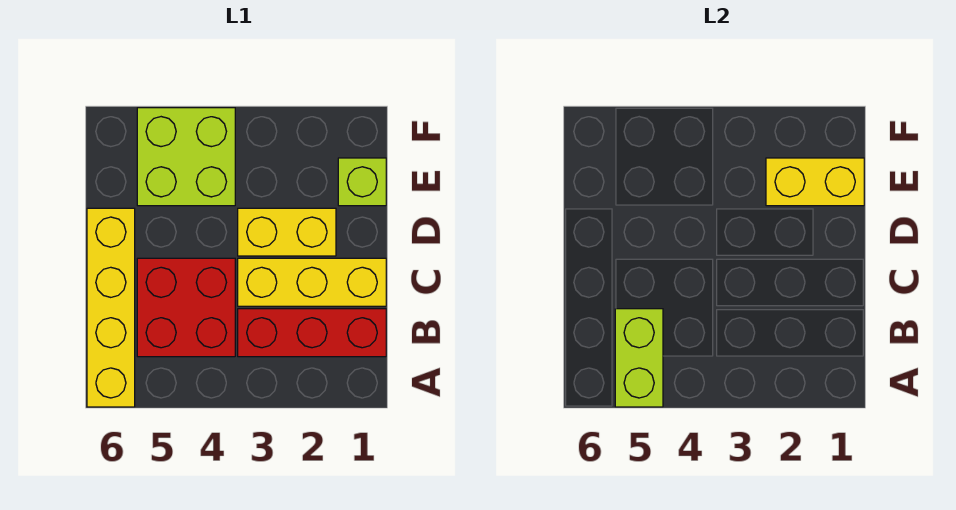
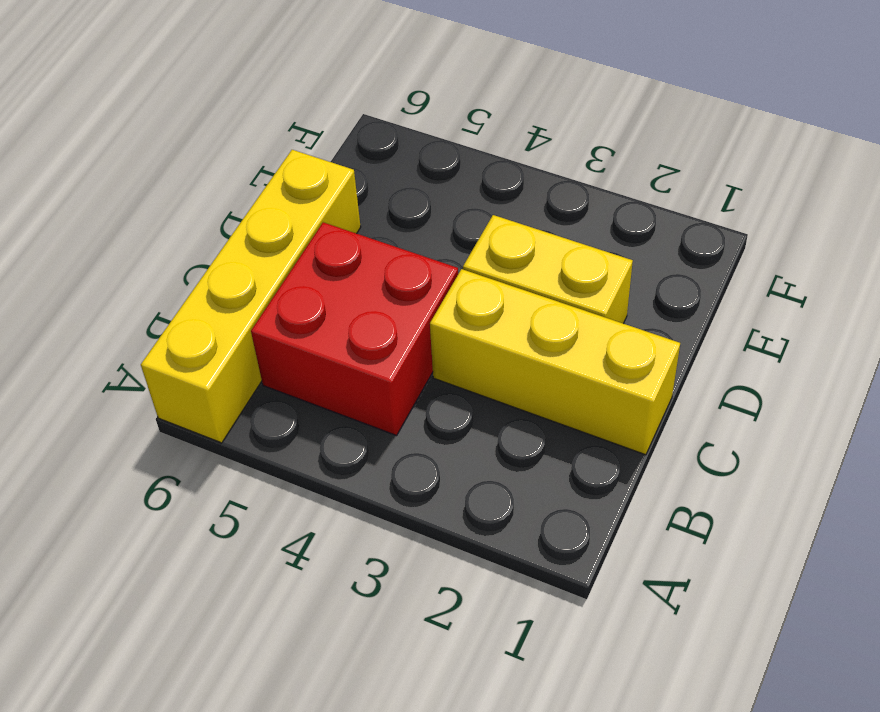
none -> red brick B1:B3 level 1
none -> lime brick E1 level 1

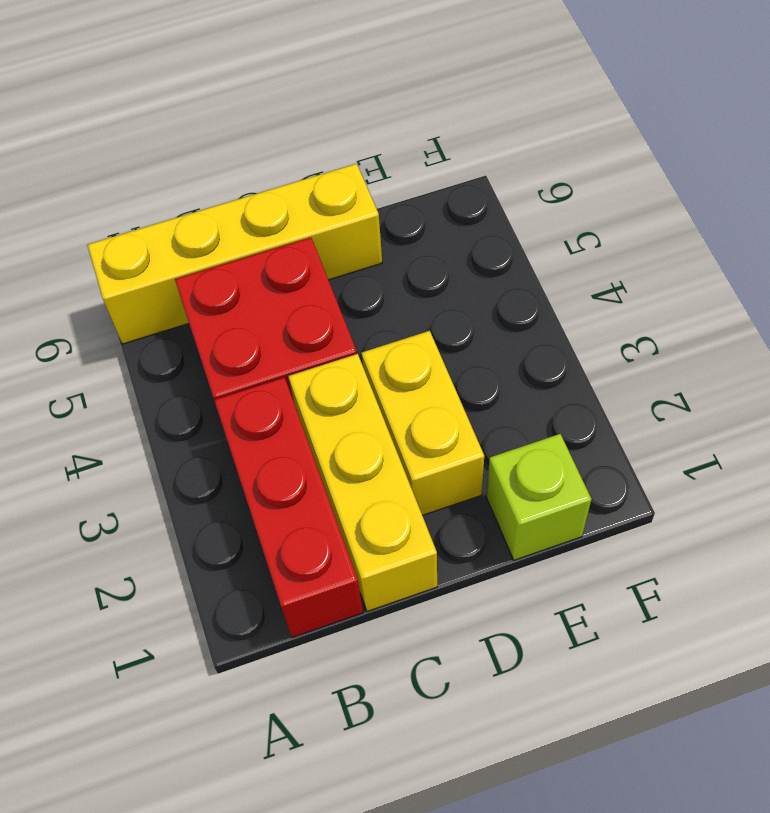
none -> lime brick E4:F5 level 1
none -> lime brick A5:B5 level 2

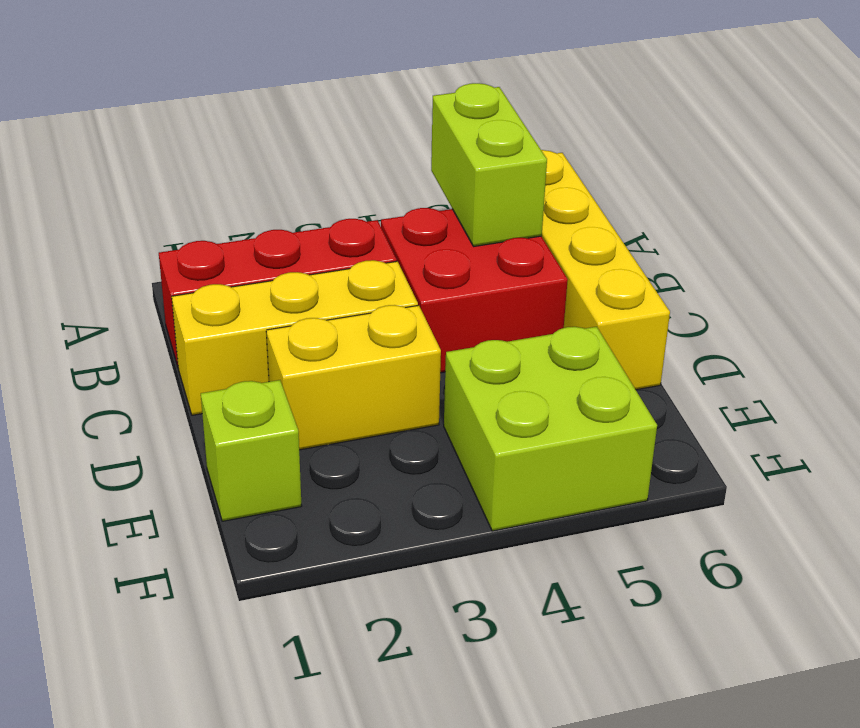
none -> yellow brick E1:E2 level 2

